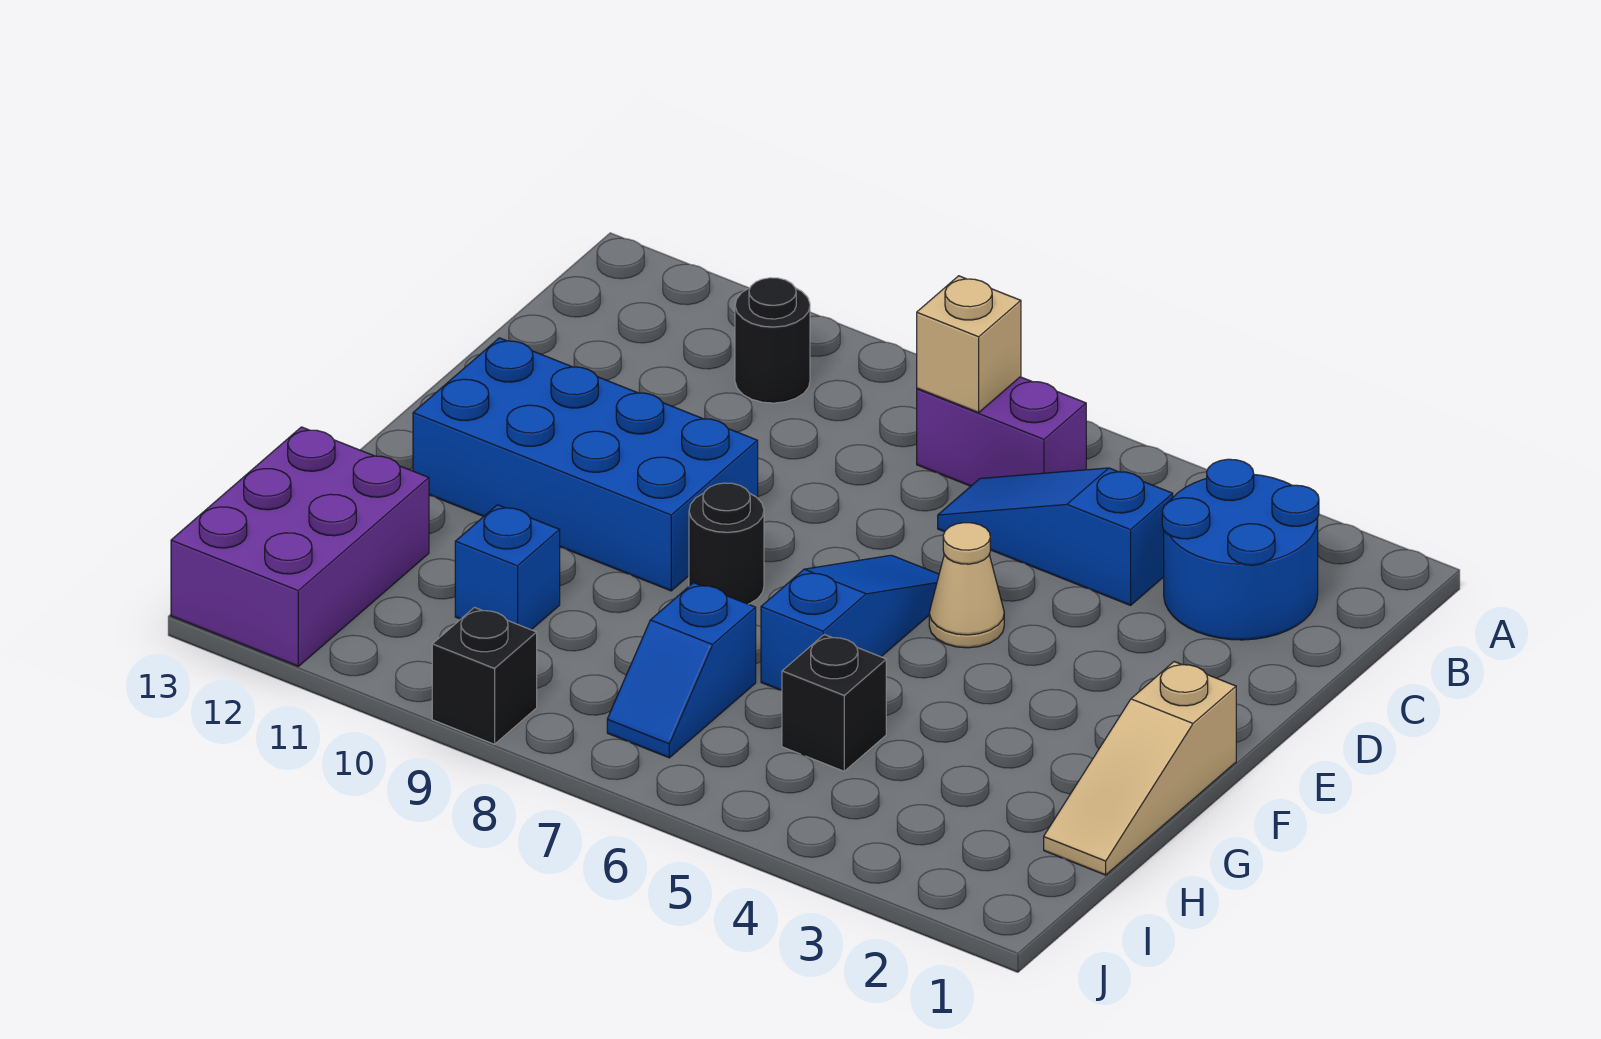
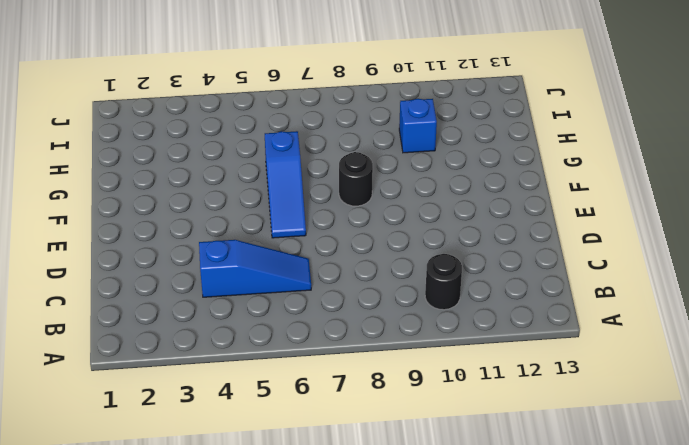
none -> blue round brick B2:C3 level 1
none -> purple brick B6:B7 level 1
none -> tan cone E5 level 1

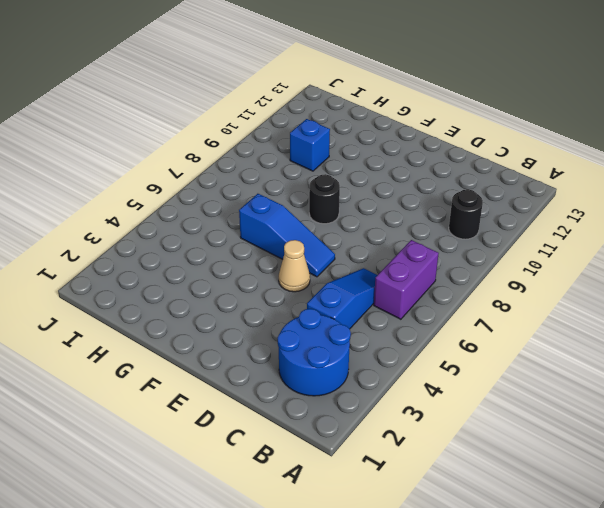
none -> blue brick E9:F12 level 1
none -> tan slope F1:H1 level 1 top F
none -> black brick H5 level 1

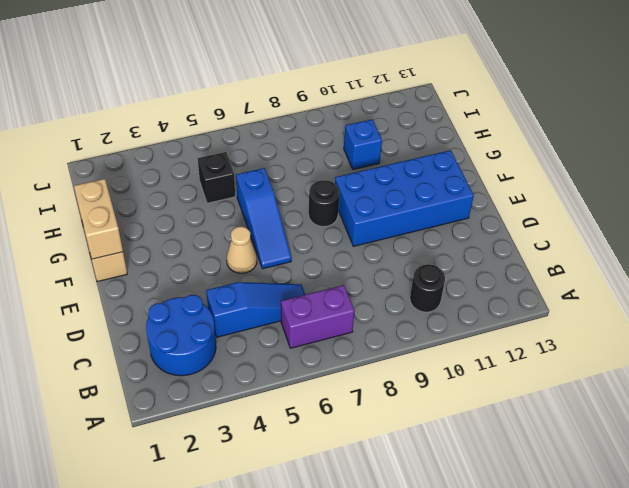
tan brick F1:G1 level 2 -> none
none -> blue slope H7:I7 level 1 top H
none -> purple brick H12:J13 level 1
none -> black brick J9 level 1

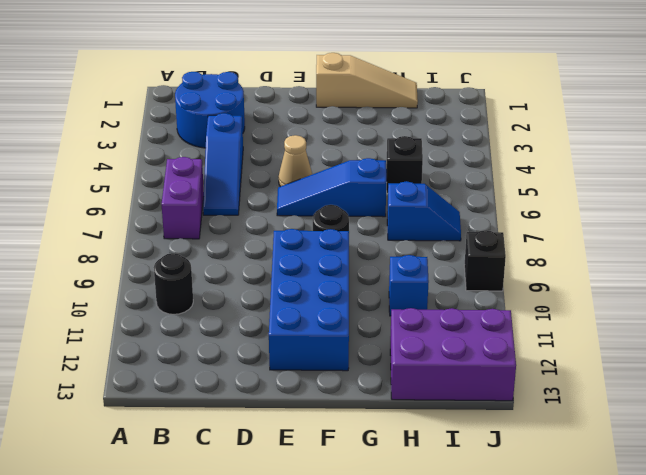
none -> tan brick B7 level 2

